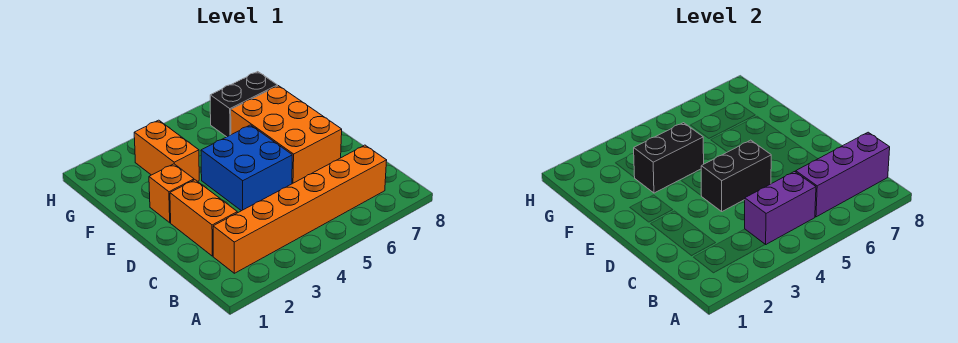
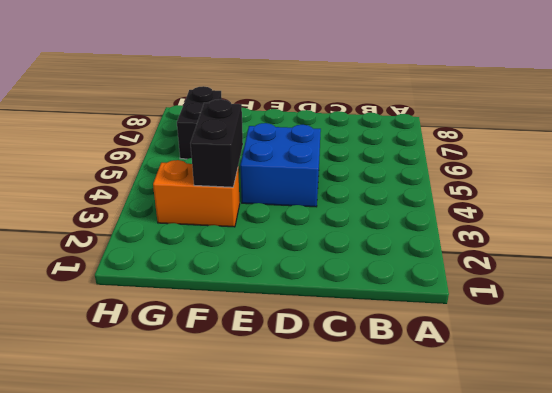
none -> orange brick B2:B7 level 1
none -> orange brick C2:D2 level 1

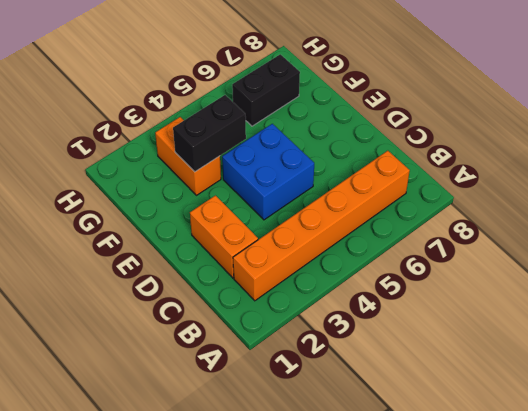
none -> orange brick D6:F7 level 1
none -> orange brick E2 level 1

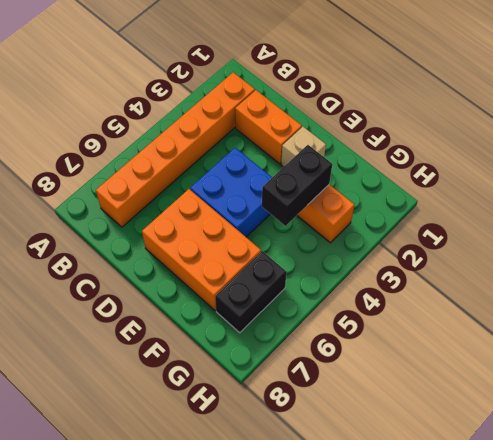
tan brick E2 level 1 -> orange brick E2 level 1
none -> purple brick B4:B5 level 2
none -> purple brick B6:B8 level 2

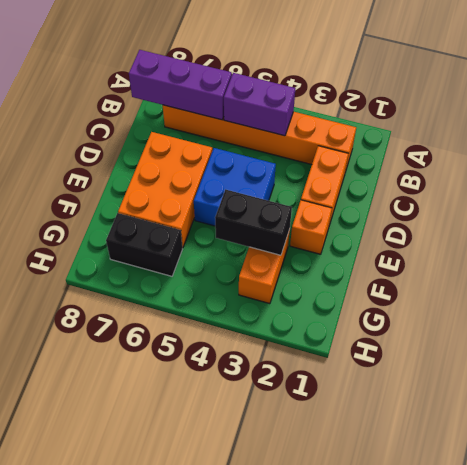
none -> black brick D4:D5 level 2

